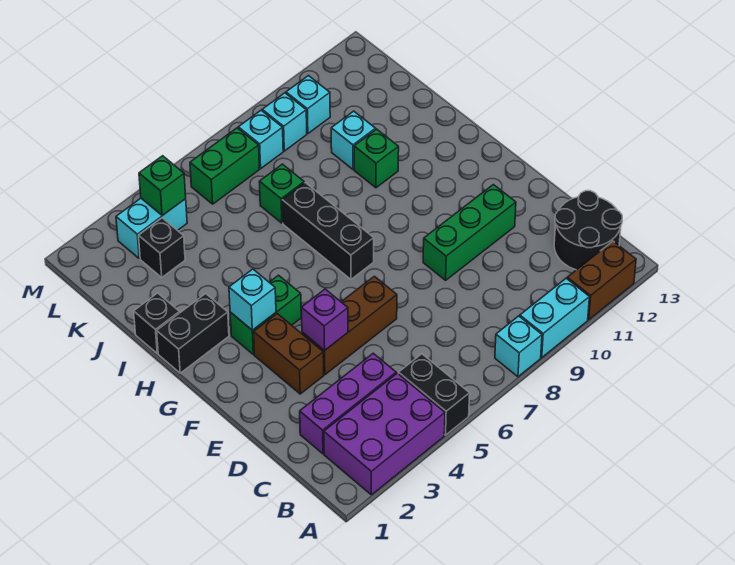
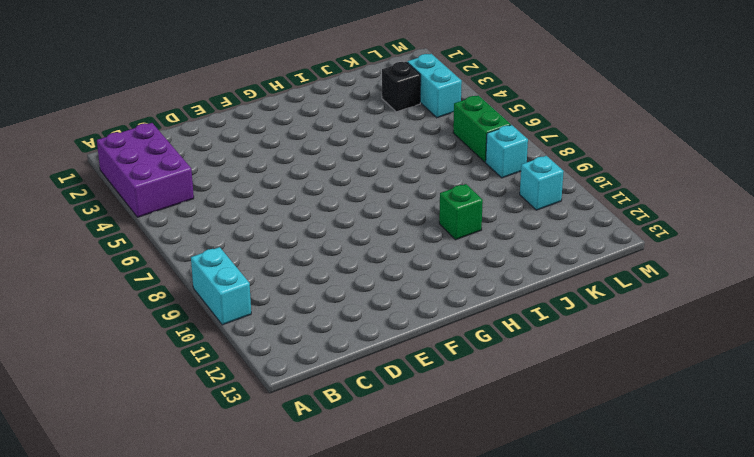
none -> black brick A5:B5 level 1
none -> cyan brick A8 level 1
none -> brown brick A11:A12 level 1

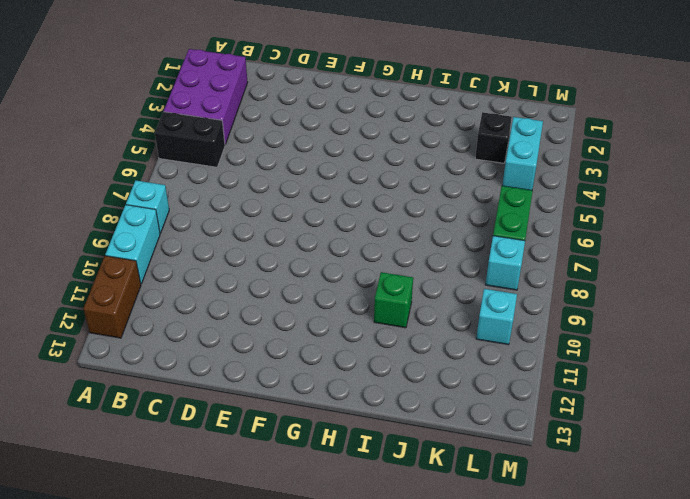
none -> black round brick B12:C13 level 1
none -> purple brick C2:C4 level 1
none -> brown brick E3:F3 level 1

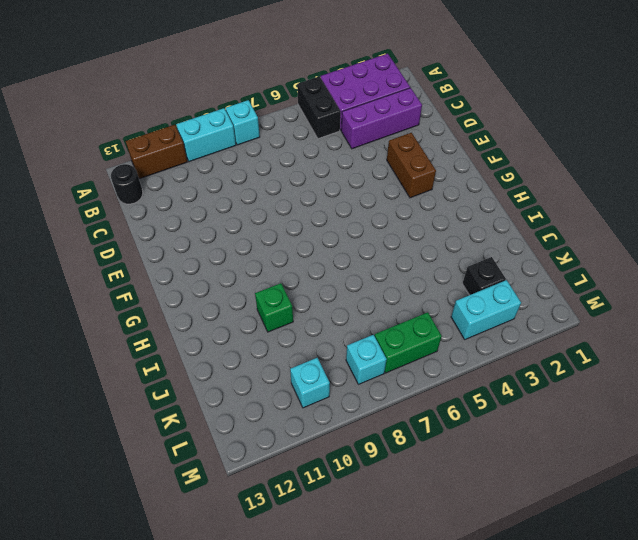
black round brick B13 level 1 -> black round brick B12:C13 level 1
none -> brown brick E4:E6 level 1
none -> green brick E9:E11 level 1
none -> green brick G3:G4 level 1

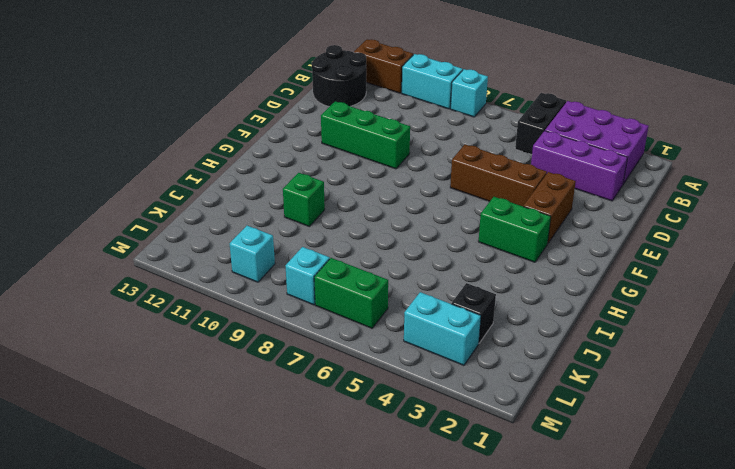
none -> black brick G7:I7 level 1
none -> black brick H1:H2 level 1
none -> black brick I1 level 1

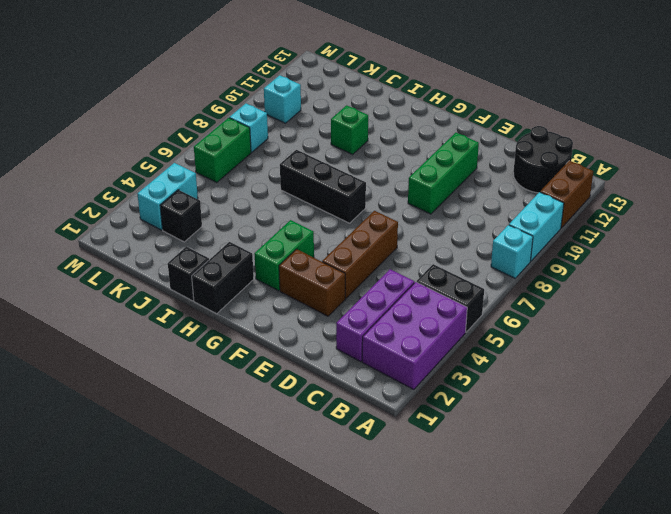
none -> green brick J7 level 1
none -> cyan brick J10 level 1
none -> cyan brick L9 level 1

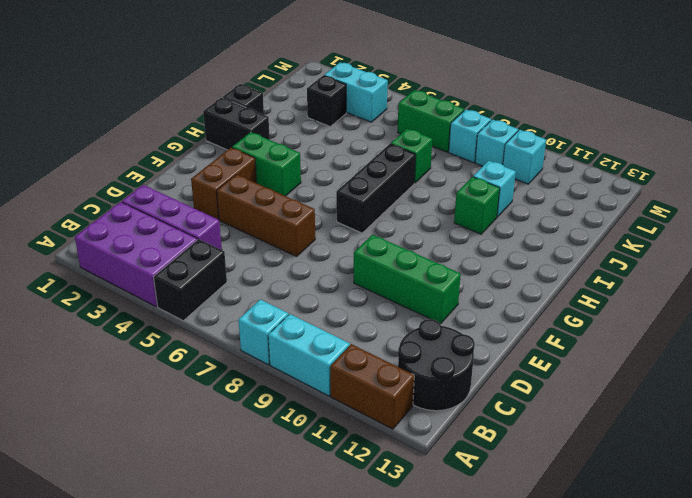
none -> purple brick E4 level 2
none -> cyan brick G3 level 2
none -> green brick L4 level 2

